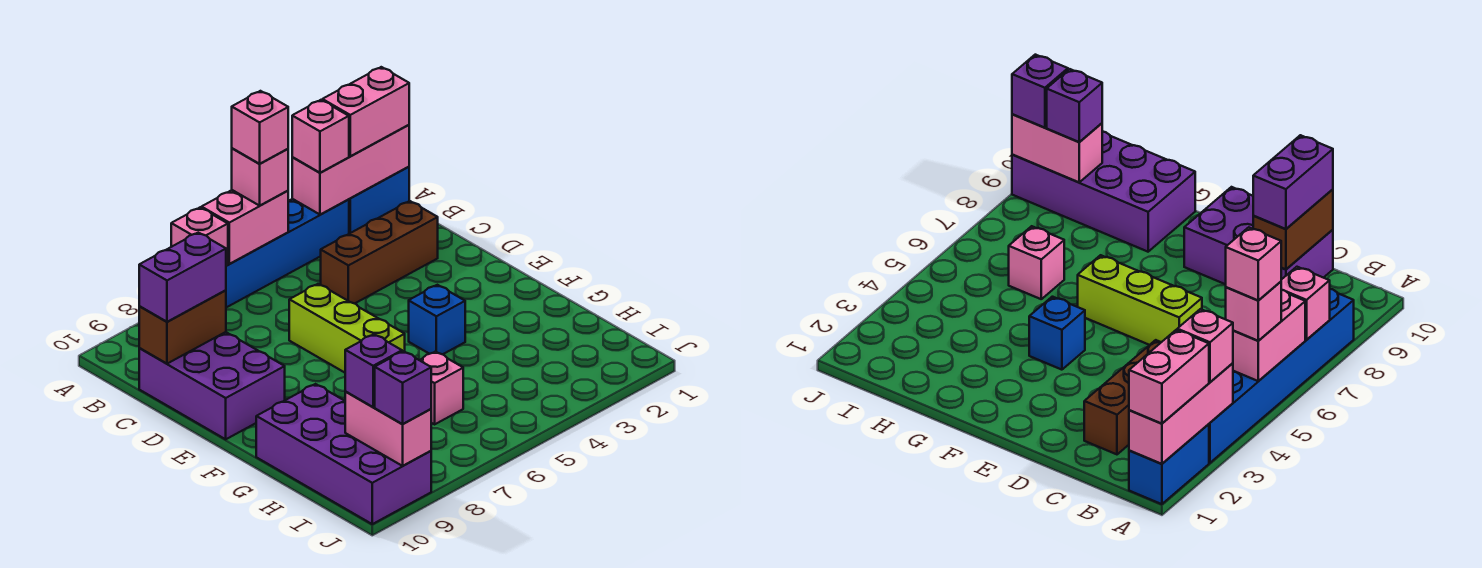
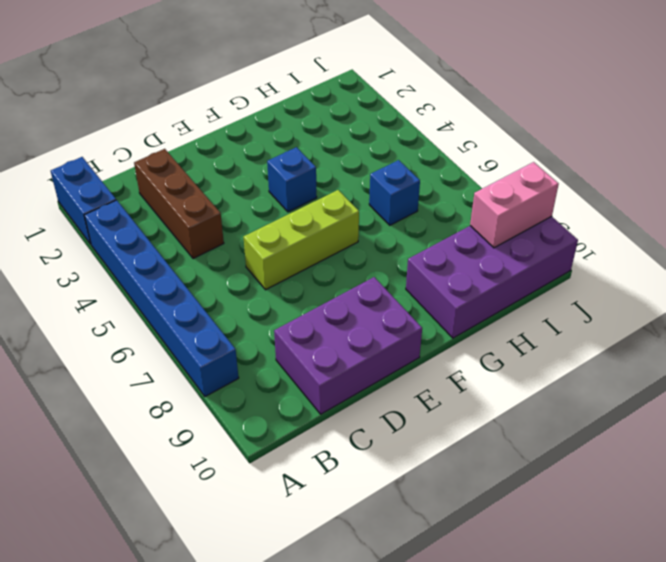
blue brick H6 level 1 -> pink brick H6 level 1
none -> pink brick A1:A3 level 2
none -> pink brick A5:A6 level 2
none -> pink brick A7 level 2

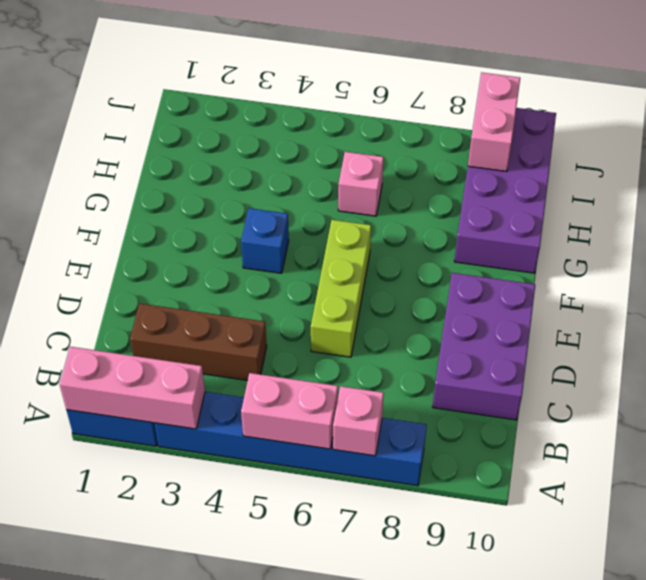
none -> brown brick C9:C10 level 2
none -> pink brick A1:A2 level 3
none -> pink brick A3 level 3

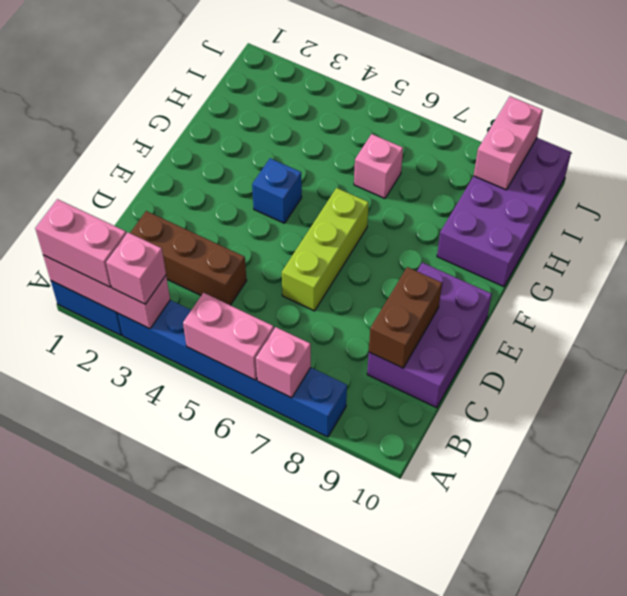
brown brick C9:D9 level 2 -> brown brick C9:C10 level 2
none -> pink brick A5 level 3
none -> purple brick C9:C10 level 3
none -> purple brick I9 level 3

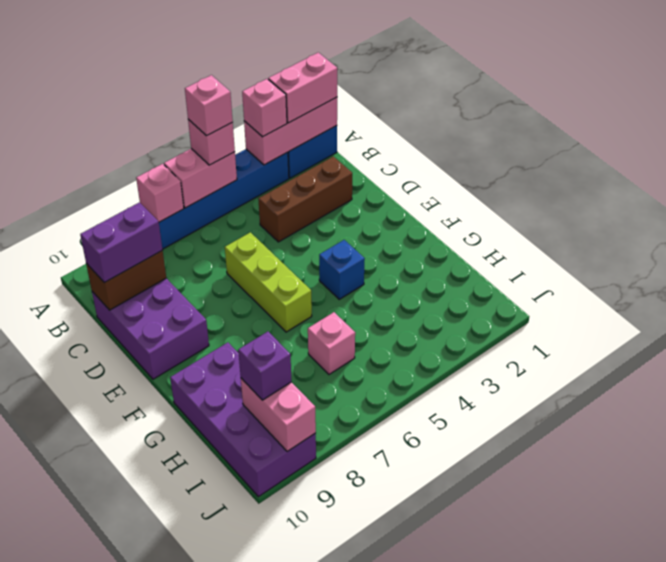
none -> purple brick J9 level 3

